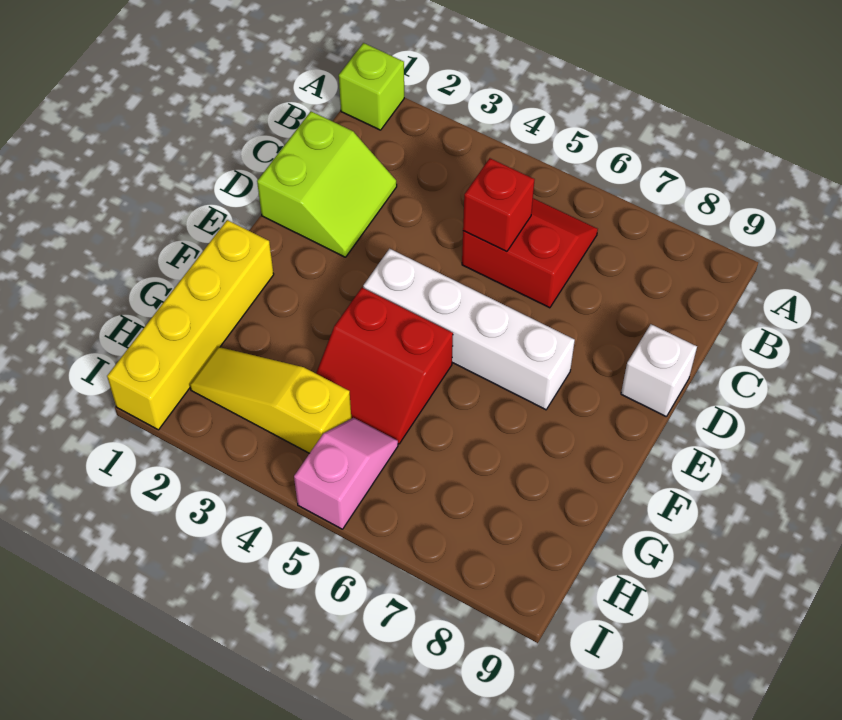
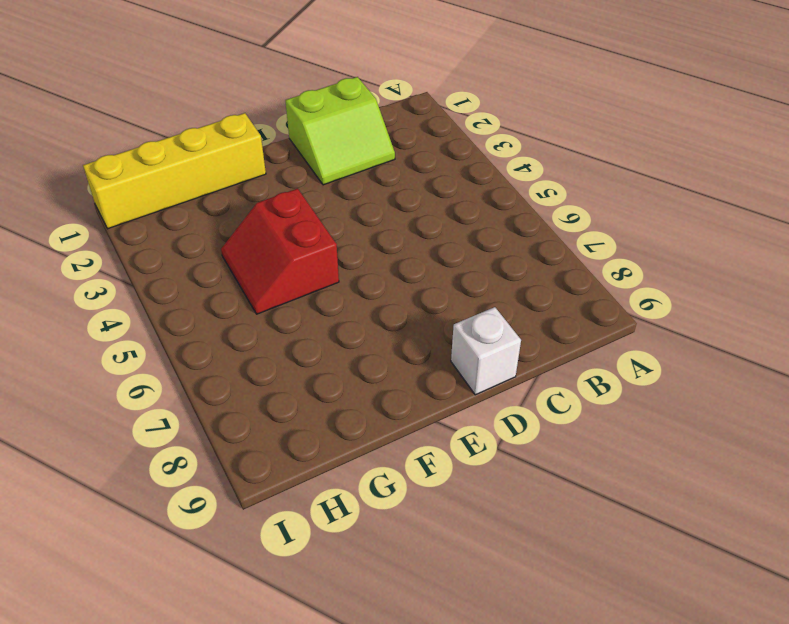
none -> lime brick A1 level 1
none -> red slope B5:C6 level 1 top C

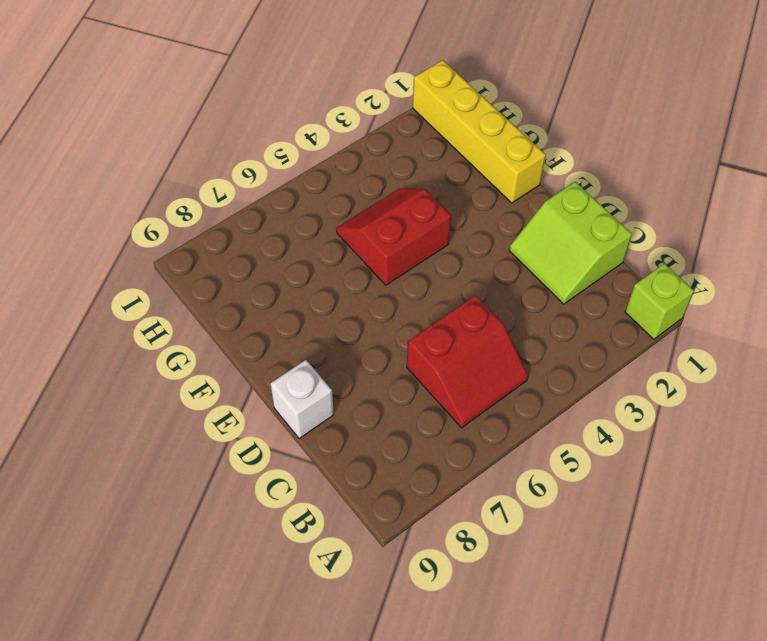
none -> white brick E4:E7 level 1
none -> yellow slope H2:H4 level 1 top 4

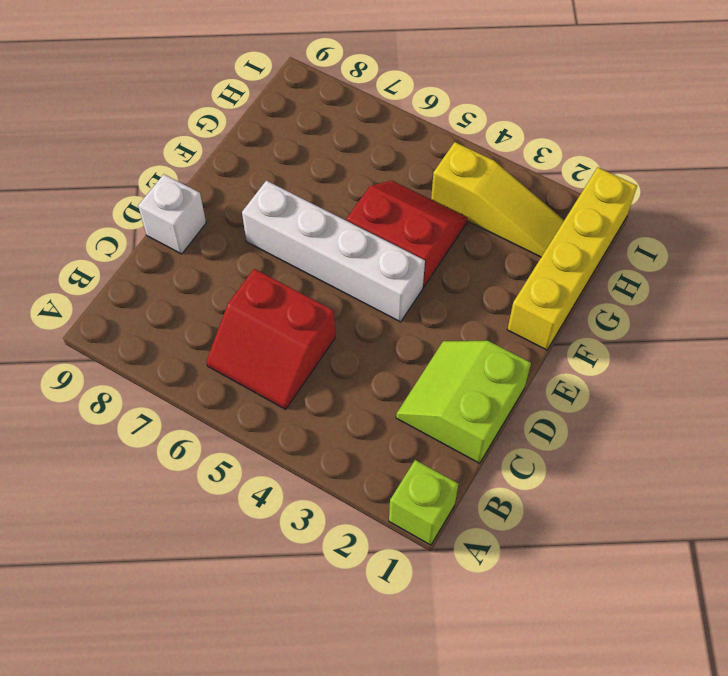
none -> pink slope H5:I5 level 1 top I
none -> red brick C5 level 2

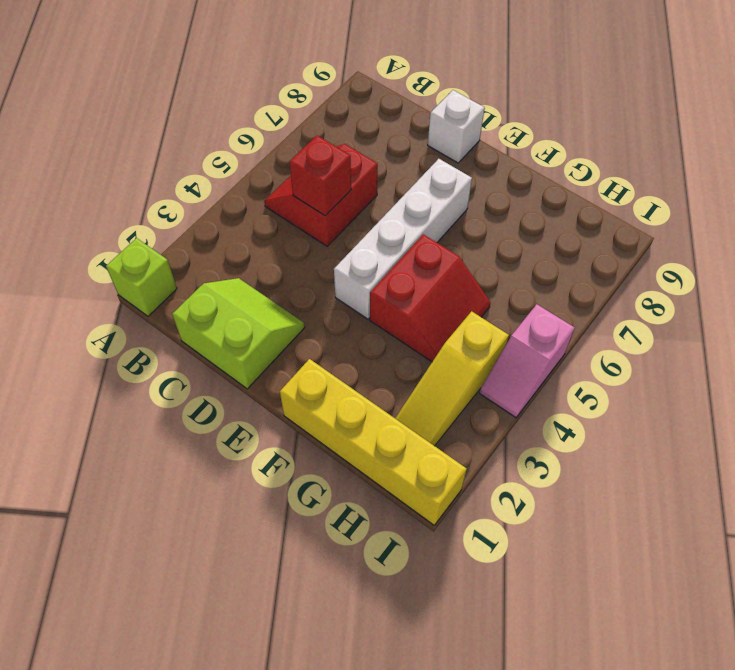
pink slope I4:I5 level 1 top 5 -> pink slope H5:I5 level 1 top I

